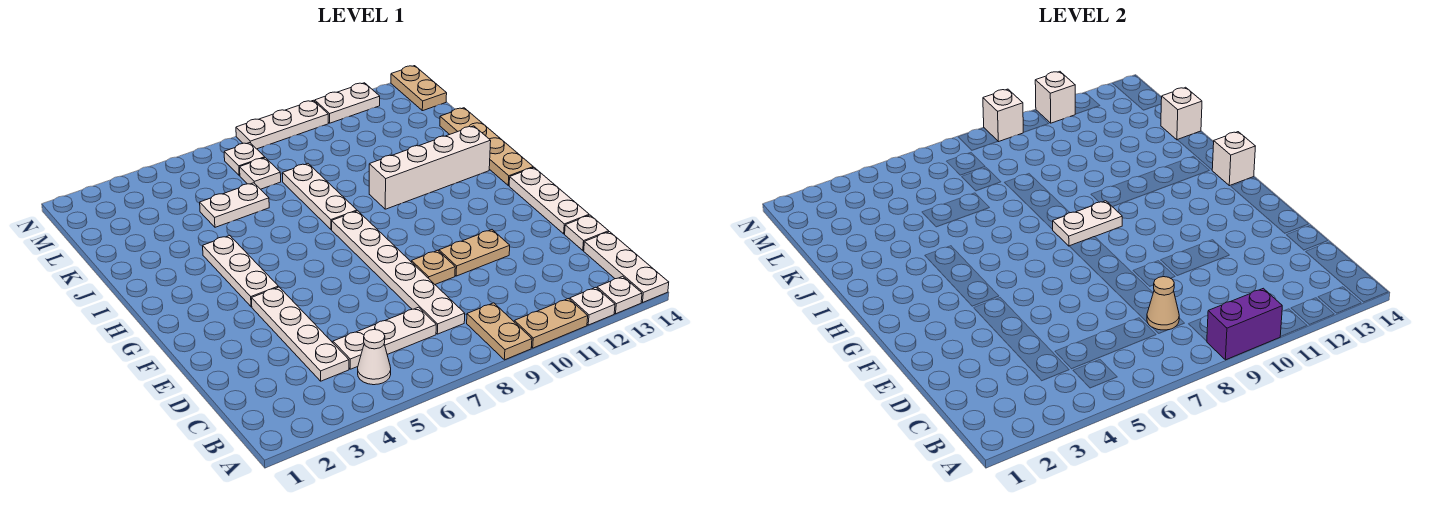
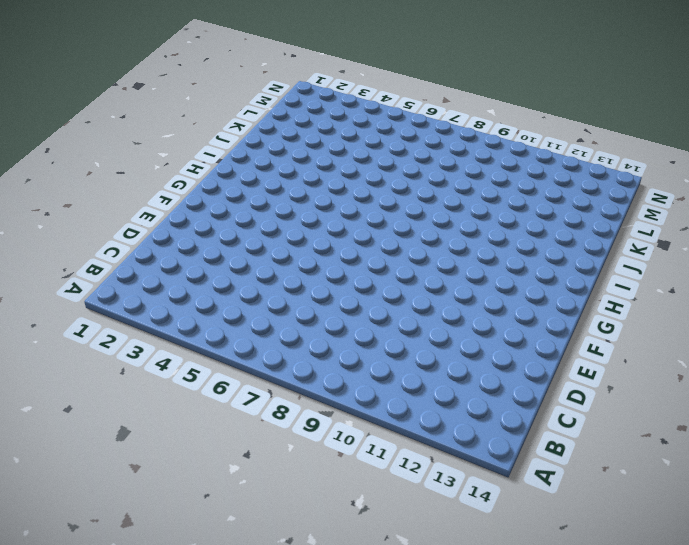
none -> tan plate A9:B9 level 1
none -> tan plate A10:A11 level 1
none -> white plate A12 level 1
none -> white plate A13 level 1

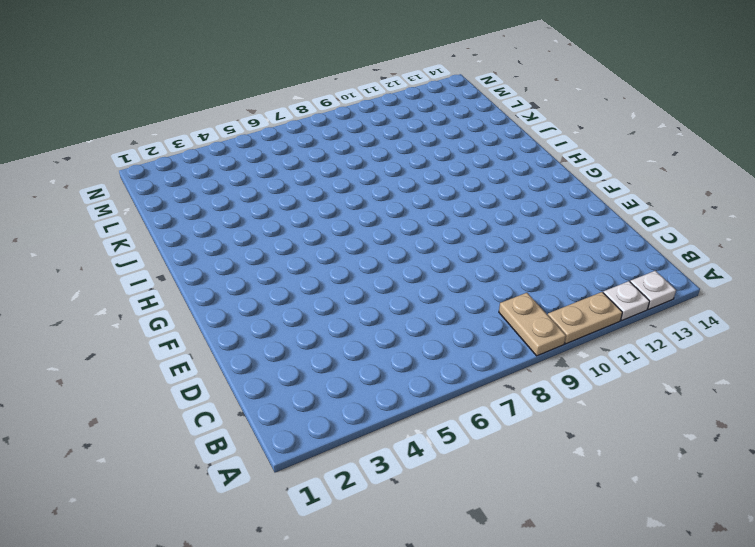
none -> white plate A14:C14 level 1
none -> white cone B5 level 1
none -> white plate C4:F4 level 1
none -> white plate C5:C7 level 1

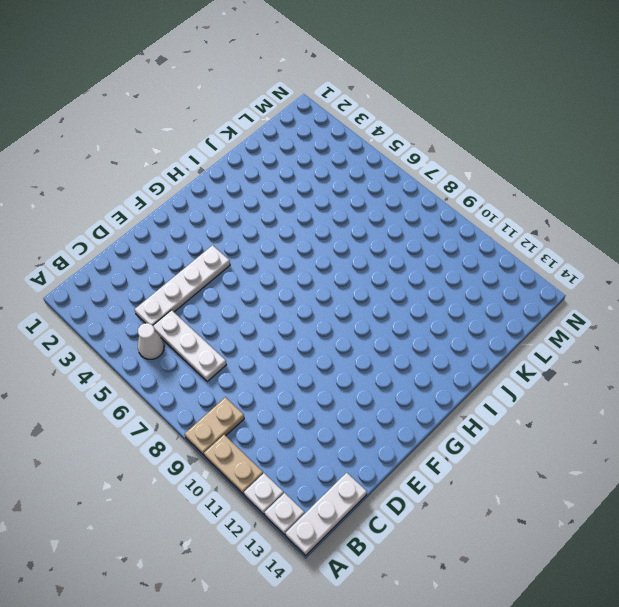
none -> white plate C8:H8 level 1
none -> white plate D14 level 1
none -> tan plate E9 level 1
none -> tan plate E10:E11 level 1

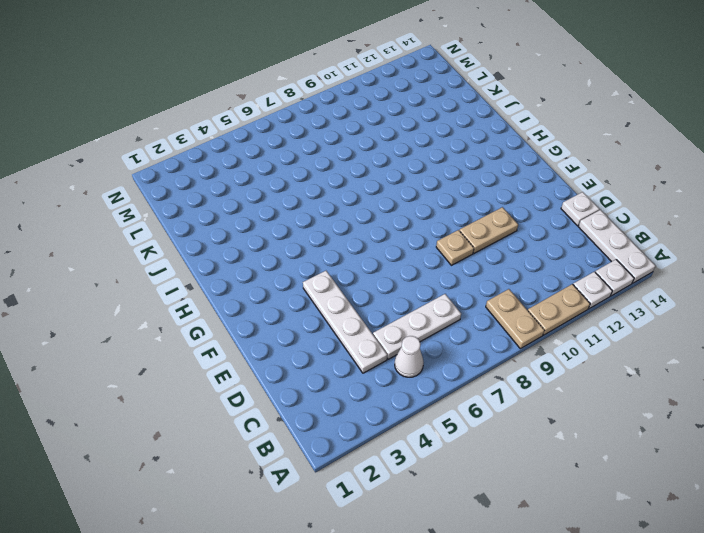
none -> white plate C8:H8 level 1
none -> white plate E14:G14 level 1
none -> white plate G4:I4 level 1
none -> tan plate H14:K14 level 1

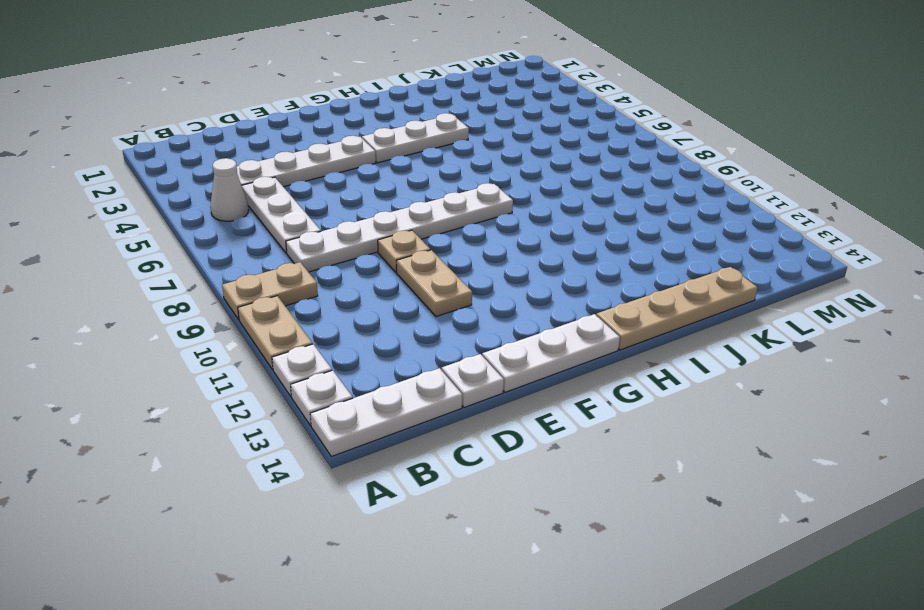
none -> white plate I8:K8 level 1
none -> white brick I10:I13 level 1
none -> white plate K5:K6 level 1
none -> white plate L7 level 1

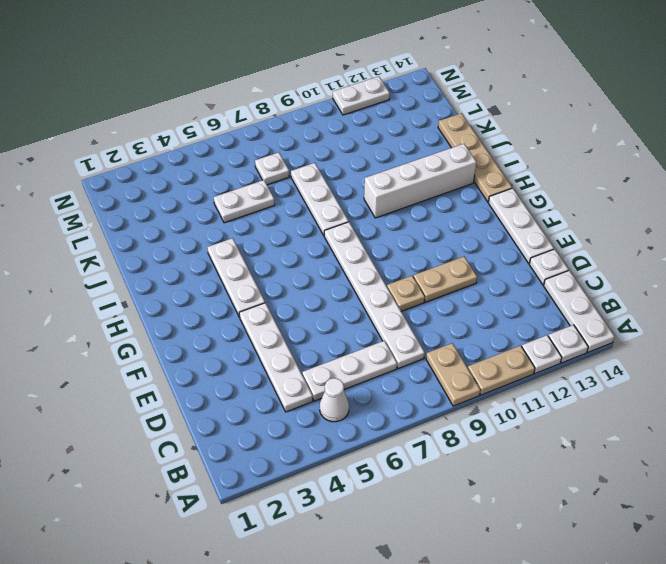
none -> white plate M7 level 1
none -> tan plate M14:N14 level 1
none -> white plate N8:N10 level 1
none -> purple brick A9:A10 level 2

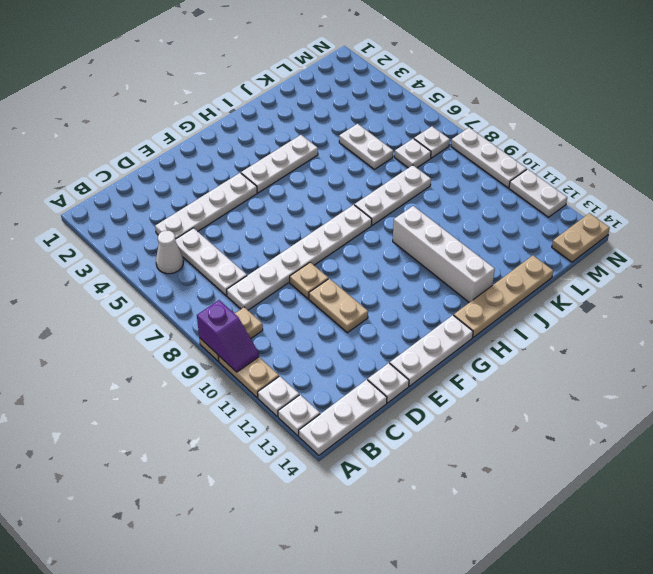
purple slope A9:A10 level 2 top 9 -> purple brick A9:A10 level 2
none -> tan cone C8 level 2
none -> white plate H8:H9 level 2
none -> white brick H14 level 2
none -> white brick K14 level 2

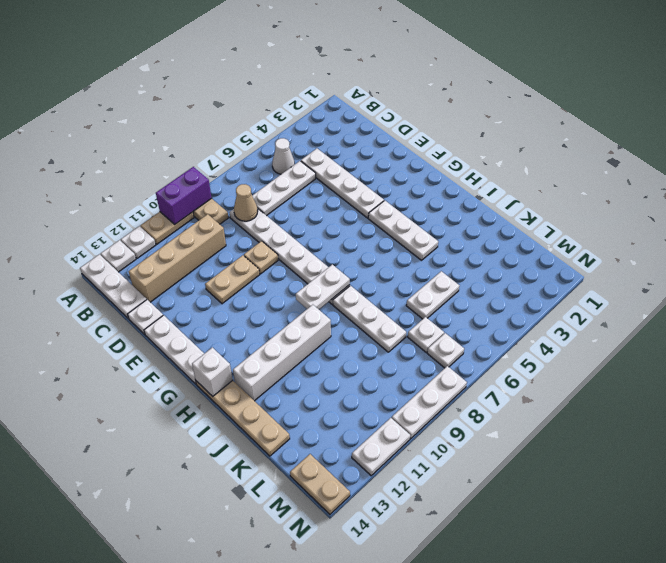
tan brick C10:C13 level 1 -> none
none -> white brick K14 level 2
none -> white brick N9 level 2
none -> white brick N11 level 2

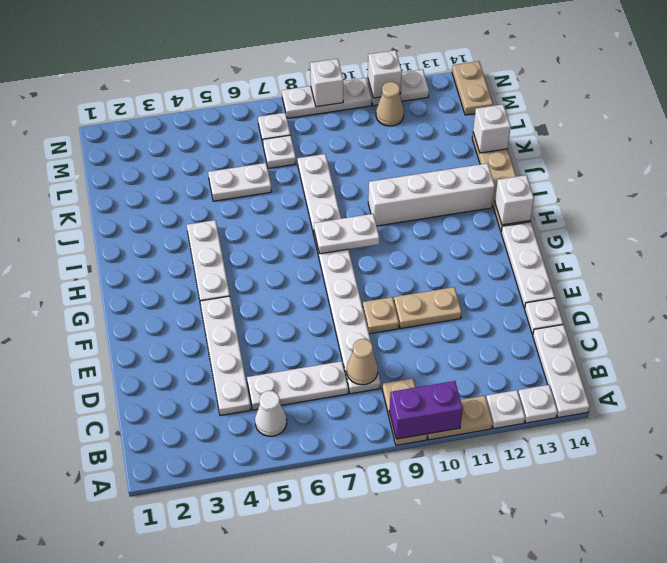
tan cone M11 level 1 -> none

